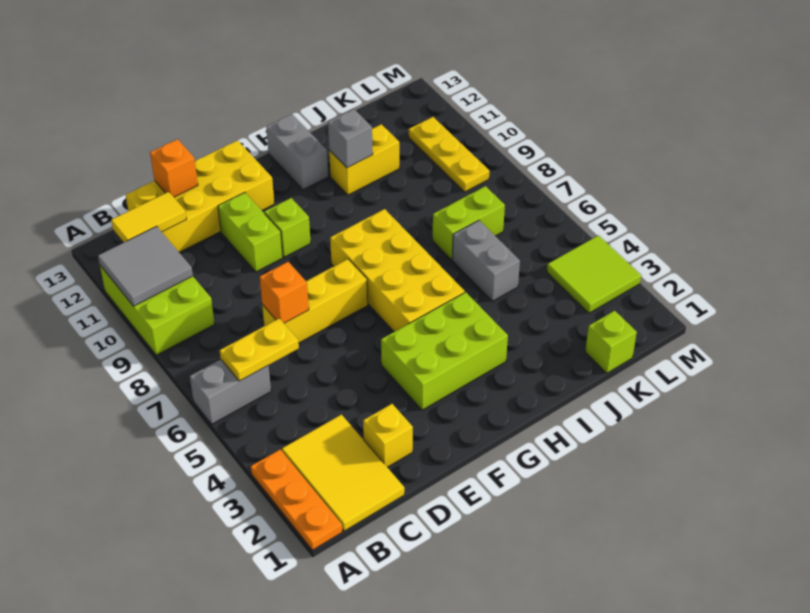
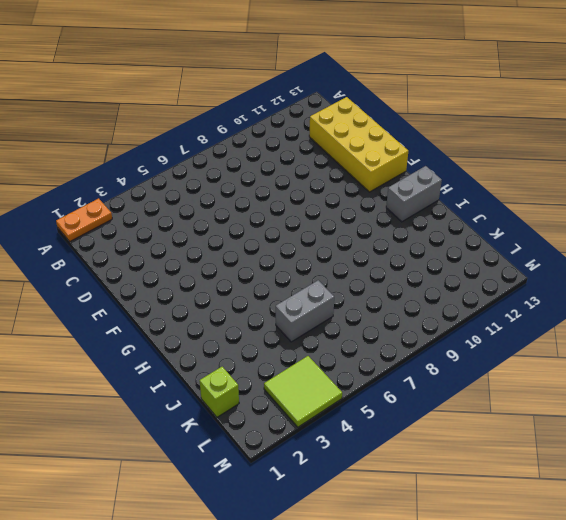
orange plate A1:A2 level 1 -> orange plate A1:A3 level 1
none -> grey brick A6:B6 level 1
none -> lime brick A9:B11 level 1
none -> yellow tile B1:C3 level 1

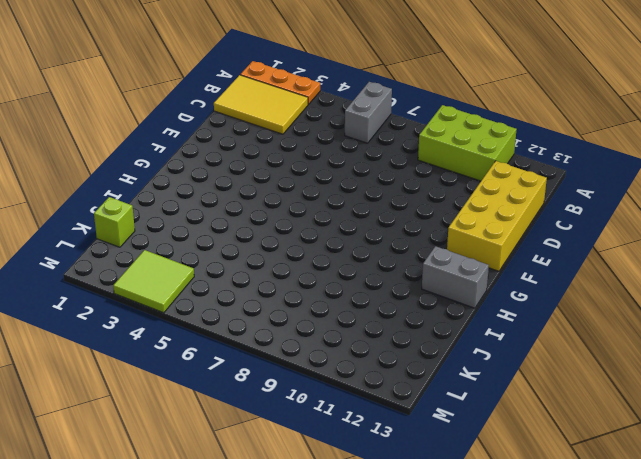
none -> yellow brick D2 level 1
none -> yellow brick D7:F7 level 1
none -> lime brick E10:E11 level 1

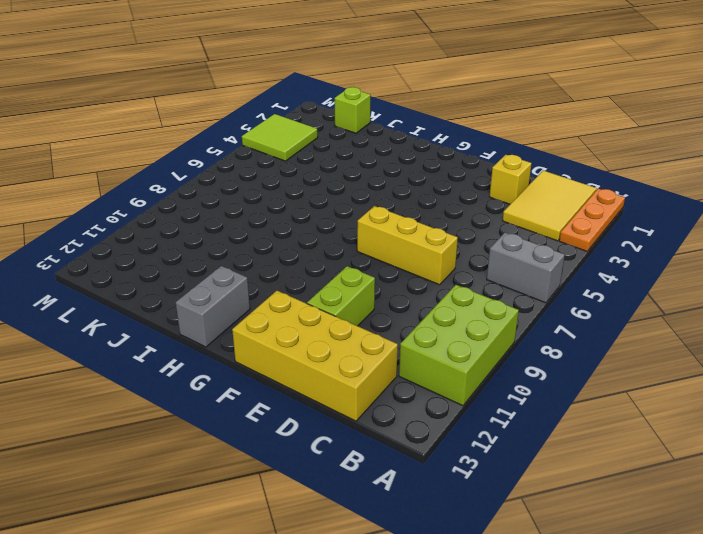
none -> lime brick F3:H4 level 1
none -> lime brick F10 level 1
none -> yellow brick G5:H8 level 1

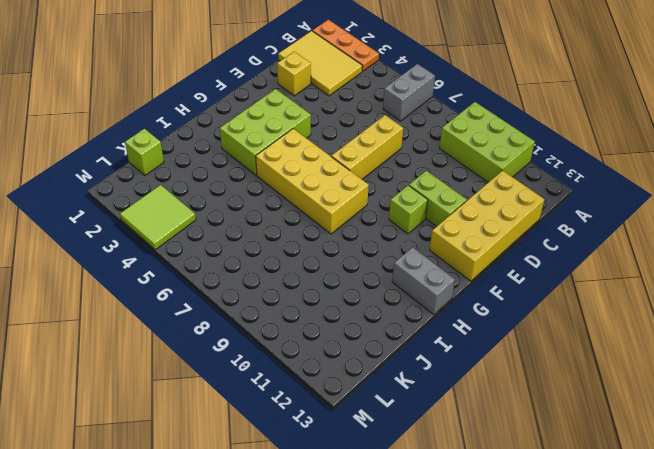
none -> yellow brick I11:J11 level 1
none -> grey brick J5:J6 level 1
none -> lime brick J7:K7 level 1

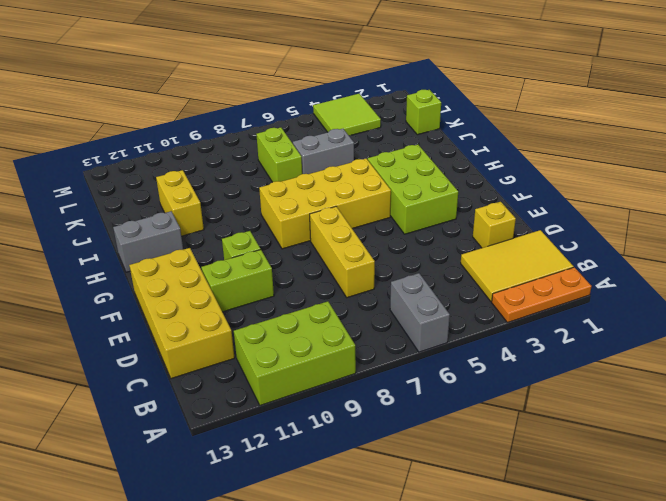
none -> yellow plate L9:L11 level 1
none -> grey tile A10:B11 level 2
none -> yellow plate B6:C6 level 2

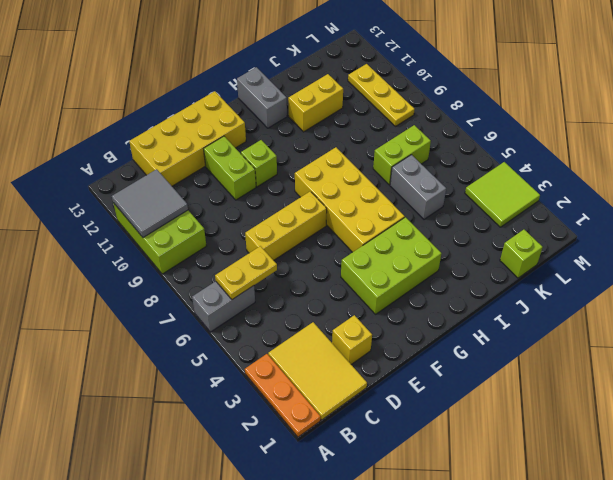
none -> yellow tile B12:C12 level 2
none -> orange brick D7 level 2
none -> orange brick D13 level 2

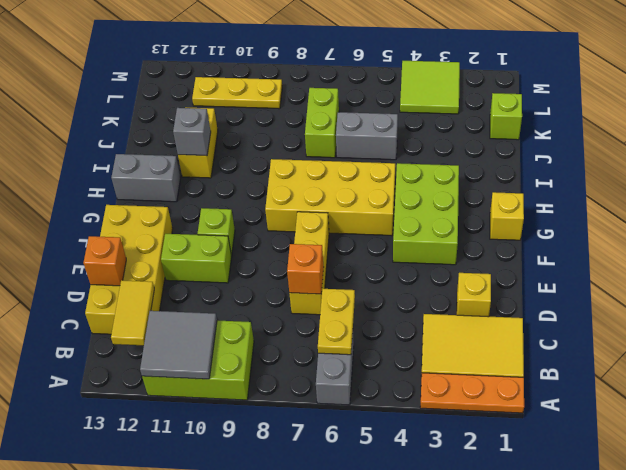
yellow brick G1 level 1 -> none

